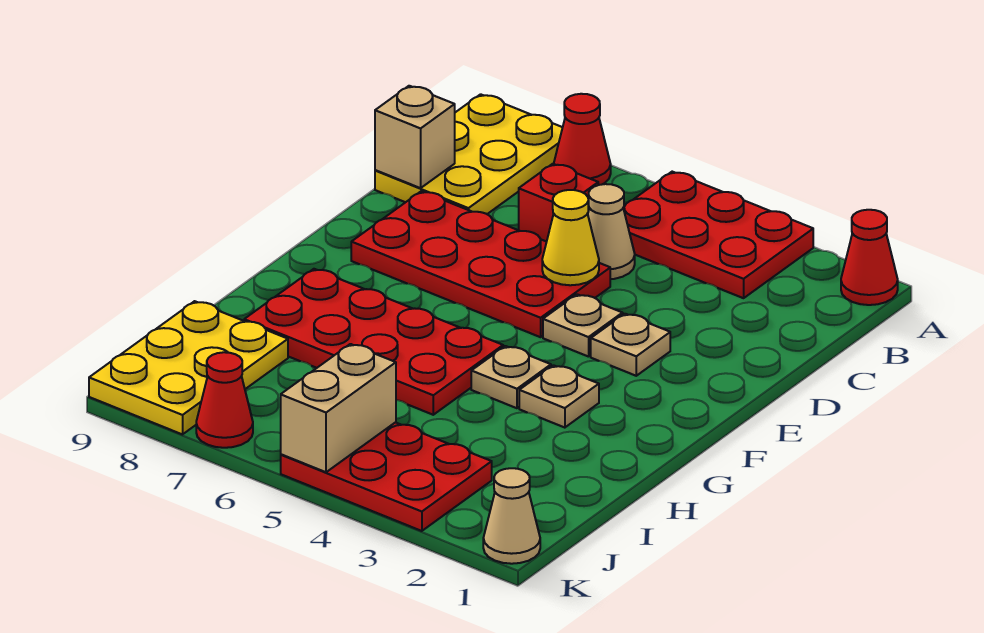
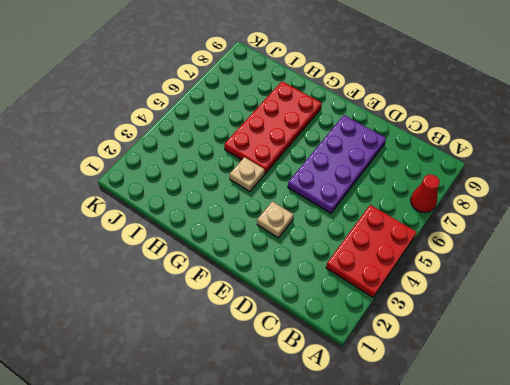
purple plate D5:E8 level 1 -> red plate D5:E8 level 1
none -> red cone A1 level 1
none -> yellow plate A8:C9 level 1
none -> tan cone C5 level 1

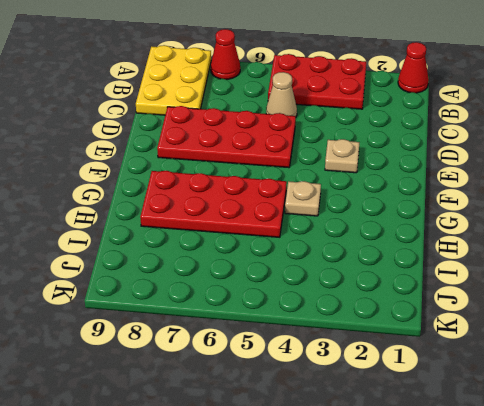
none -> red brick C6 level 1
none -> tan plate E4 level 1
none -> tan plate G3 level 1

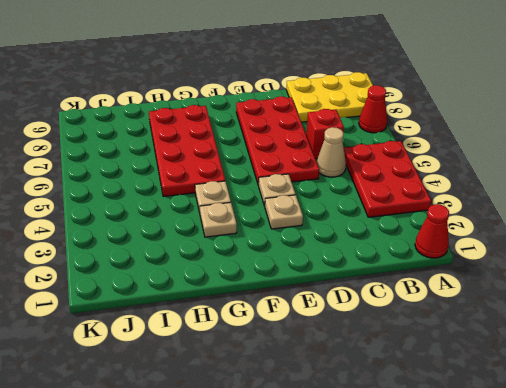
none -> yellow plate I8:K9 level 1
none -> red plate J3:K5 level 1
none -> tan cone K1 level 1

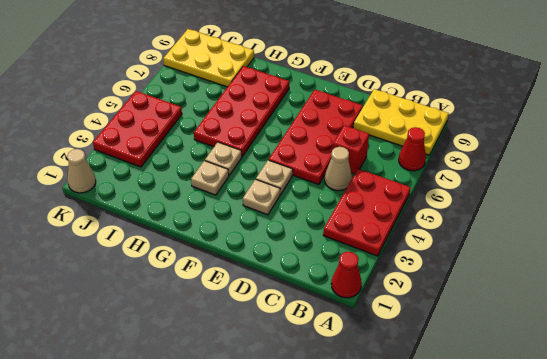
none -> red cone K7 level 1
none -> tan brick C9 level 2
none -> yellow cone D5 level 2

